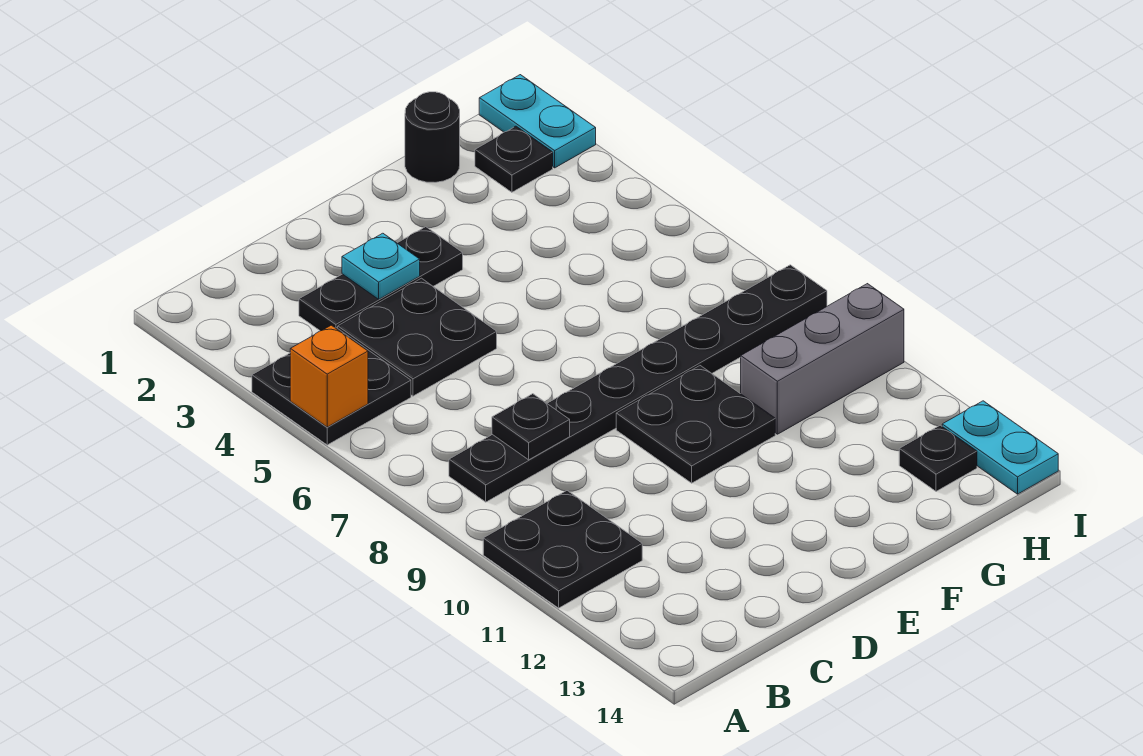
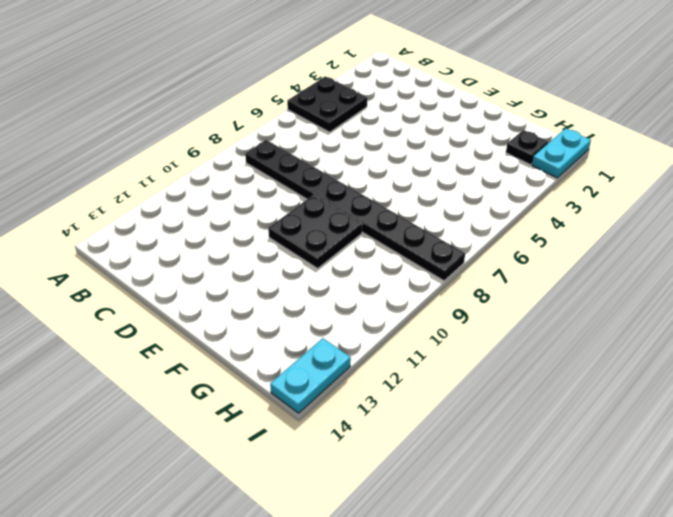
none -> black plate A10:B11 level 1
none -> black plate C3:E3 level 1
none -> black plate C4:D5 level 1

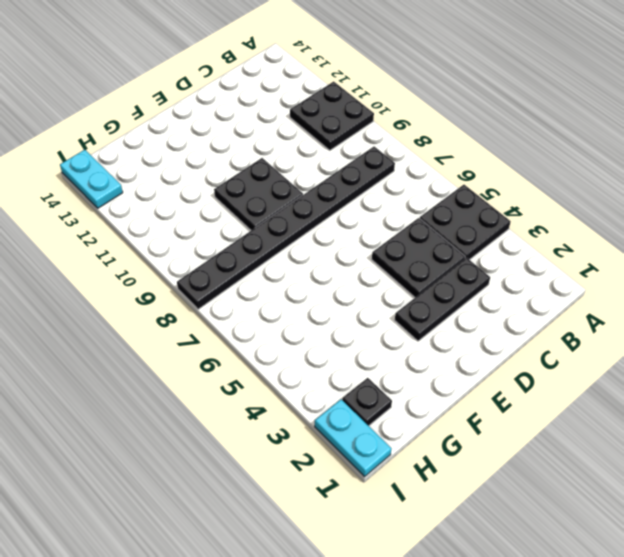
none -> black round brick G1 level 1
none -> grey brick G10:I10 level 1
none -> black plate H13 level 1

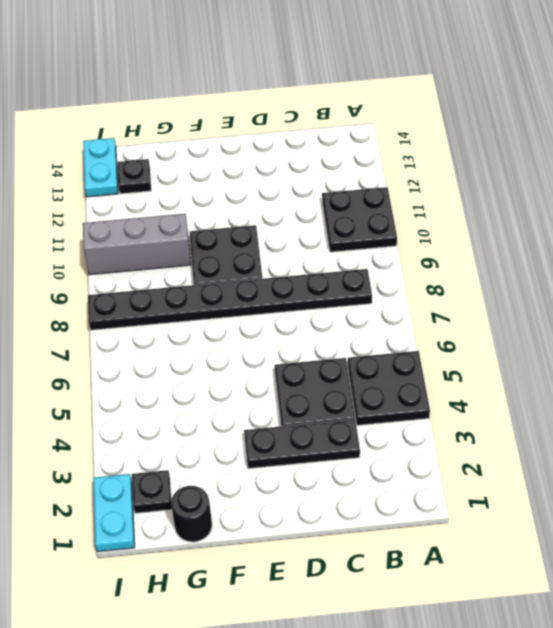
none -> orange brick A5 level 2
none -> black plate C8 level 2
none -> cyan plate D3 level 2

